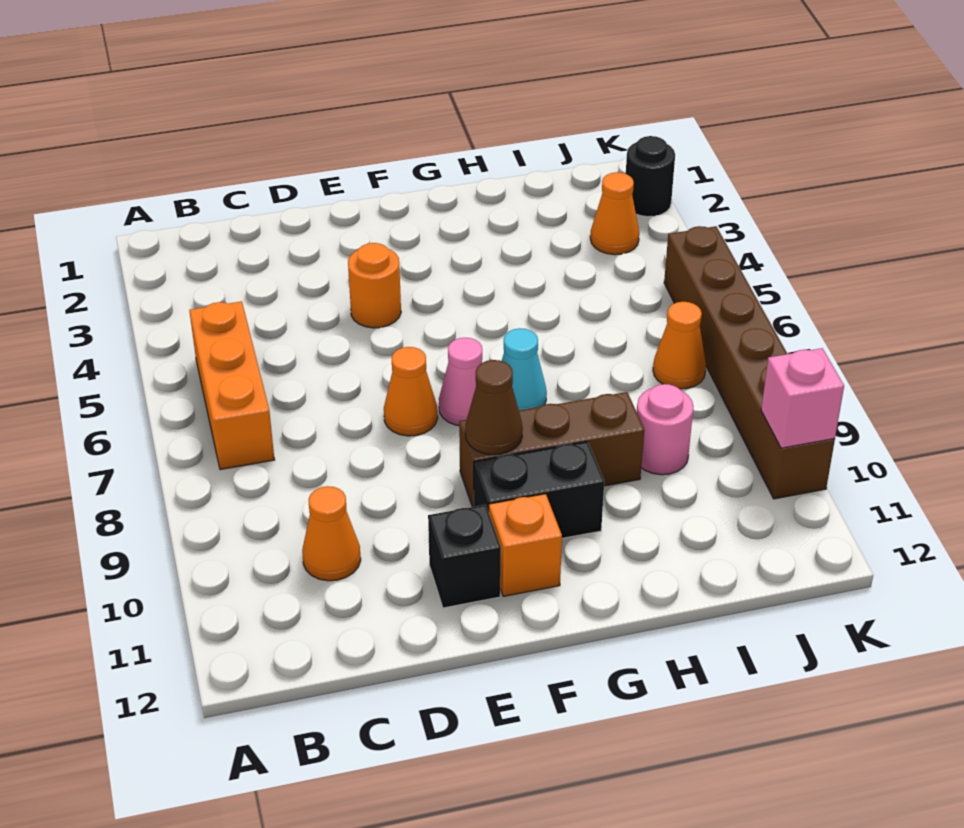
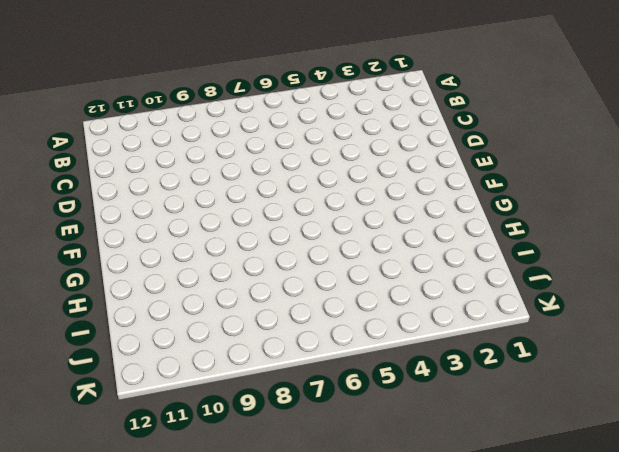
none -> orange brick B5:B7 level 1
none -> orange cone C10 level 1
none -> orange round brick E4 level 1

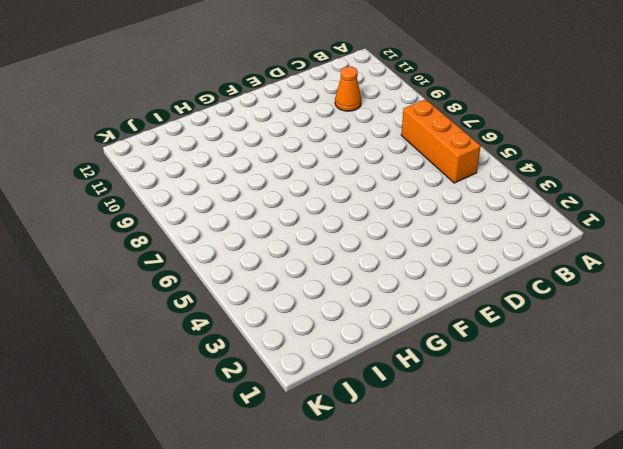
none -> orange round brick E4 level 1
none -> orange cone E7 level 1
none -> black brick E11 level 1

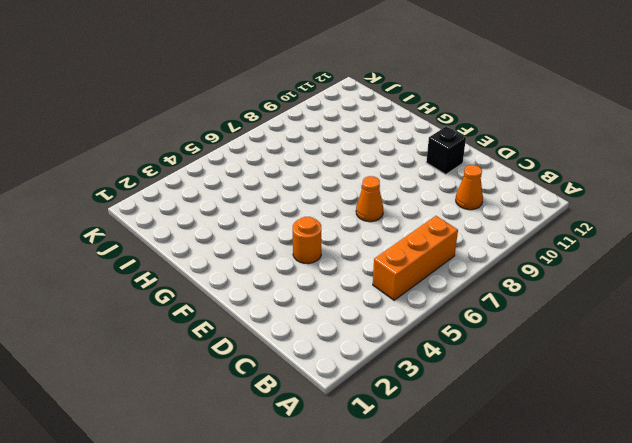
none -> pink cone F7 level 1
none -> brown brick F9:H9 level 1
none -> black brick F10:G10 level 1

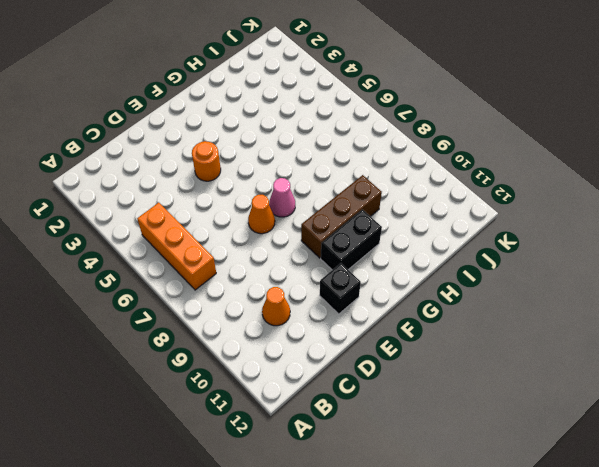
none -> orange brick F11 level 1
none -> cyan cone G7 level 1
none -> pink round brick I9 level 1

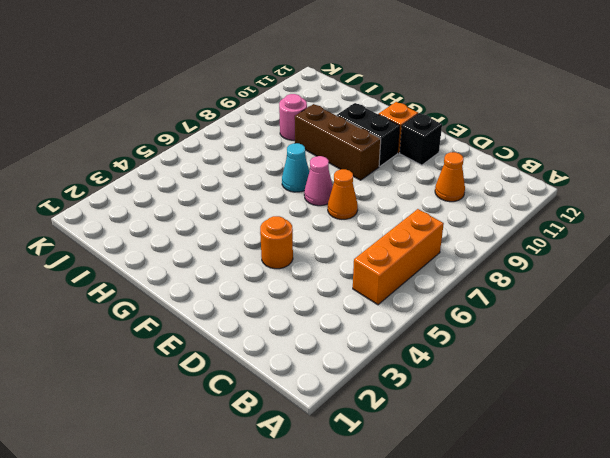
none -> orange cone J3 level 1
none -> orange cone J7 level 1
none -> black round brick K2 level 1

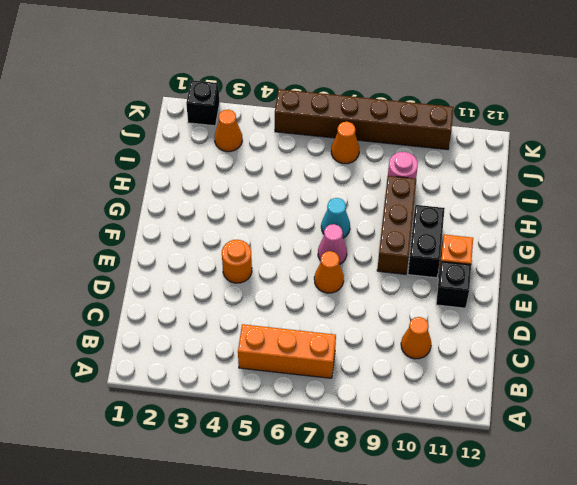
black brick K2 level 1 -> black round brick K2 level 1
none -> brown cone F9 level 2
none -> pink brick K10 level 2

